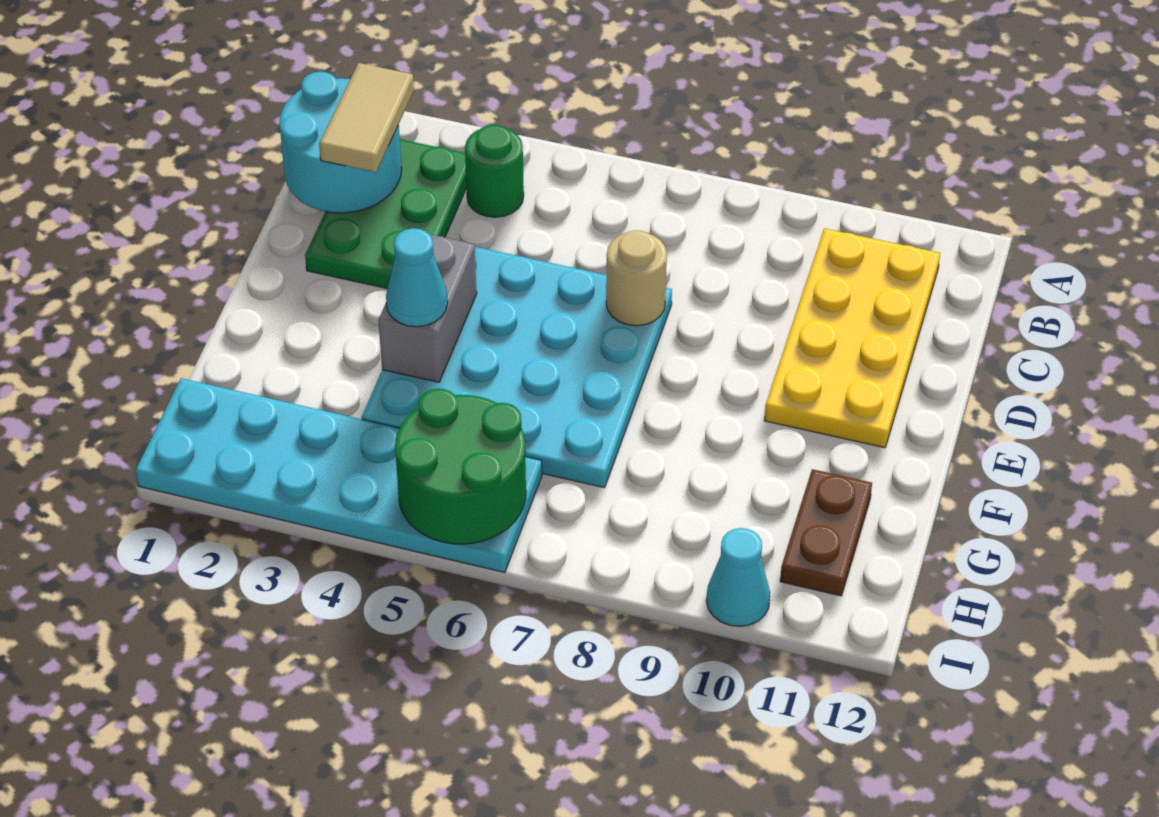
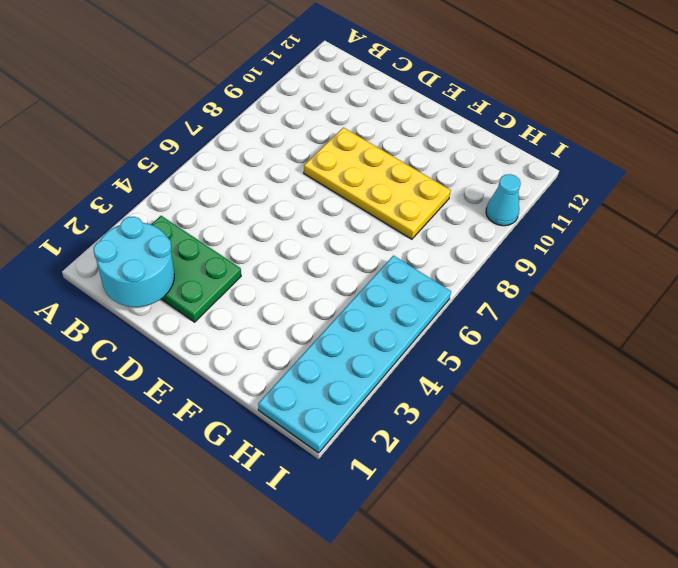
yellow plate D8:G9 level 1 -> yellow plate B10:E11 level 1
none -> green round brick B4 level 1
none -> cyan plate D4:G7 level 1
none -> brown plate G11:H11 level 1

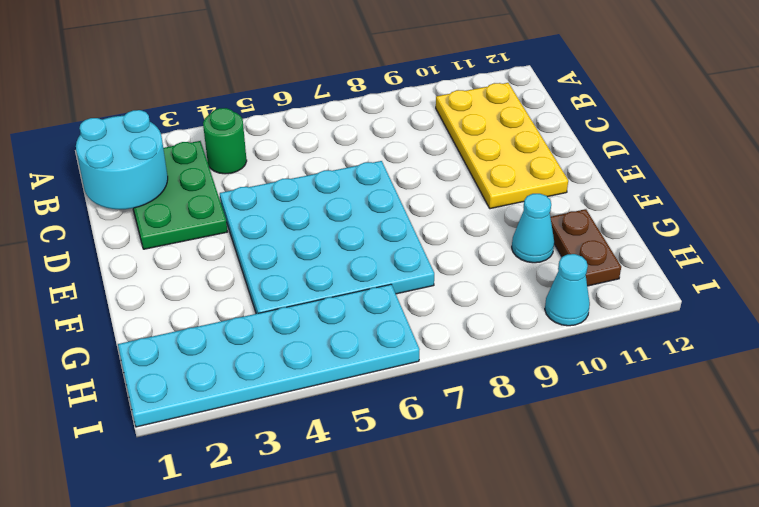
cyan cone G10 level 1 -> cyan cone F4 level 3
none -> tan round brick D7 level 2
none -> grey brick E4:F4 level 2
none -> green round brick H5:I6 level 2

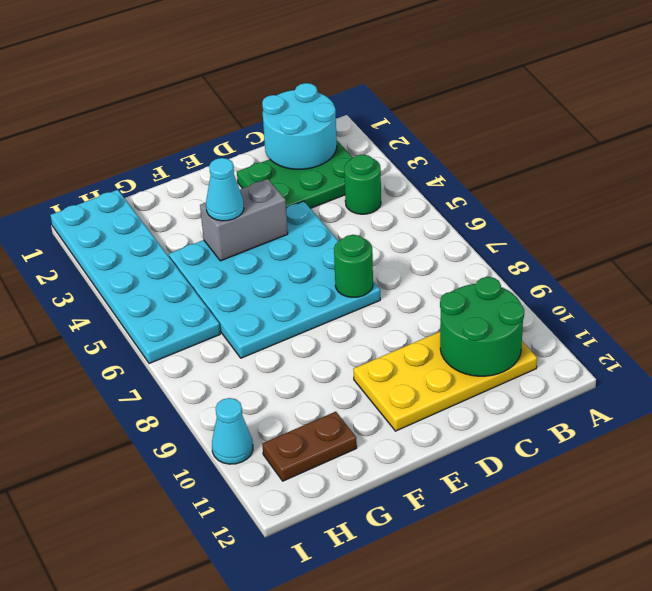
green round brick B10:C11 level 2 -> green round brick H5:I6 level 2
green round brick D7 level 2 -> tan round brick D7 level 2
none -> tan tile B2:C2 level 3

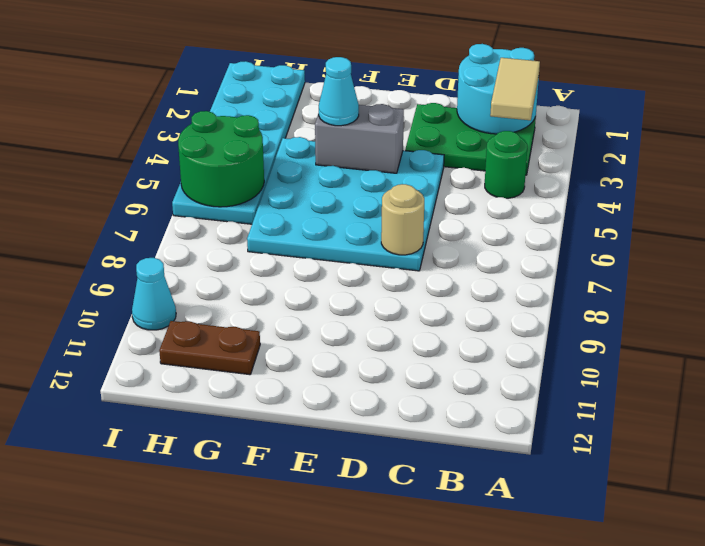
tan tile B2:B3 level 3 -> tan tile B2:C2 level 3
none -> yellow plate B10:E11 level 1

